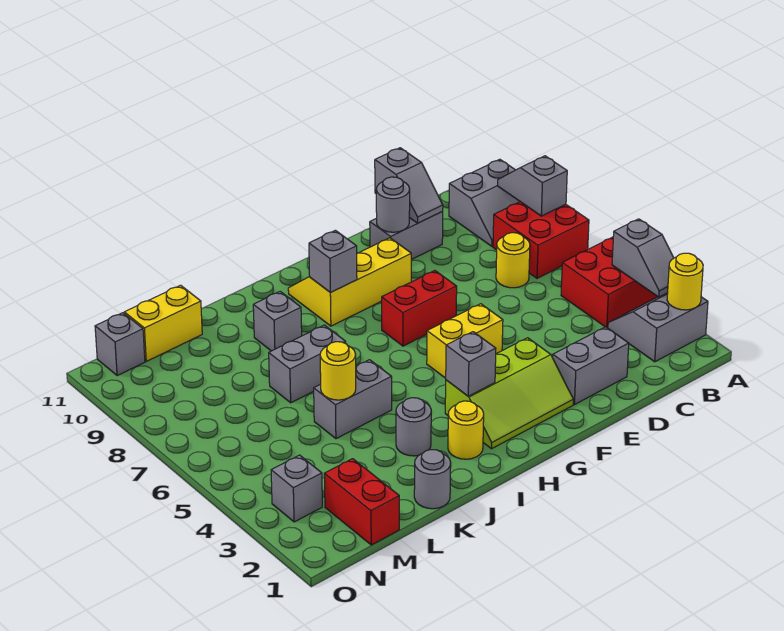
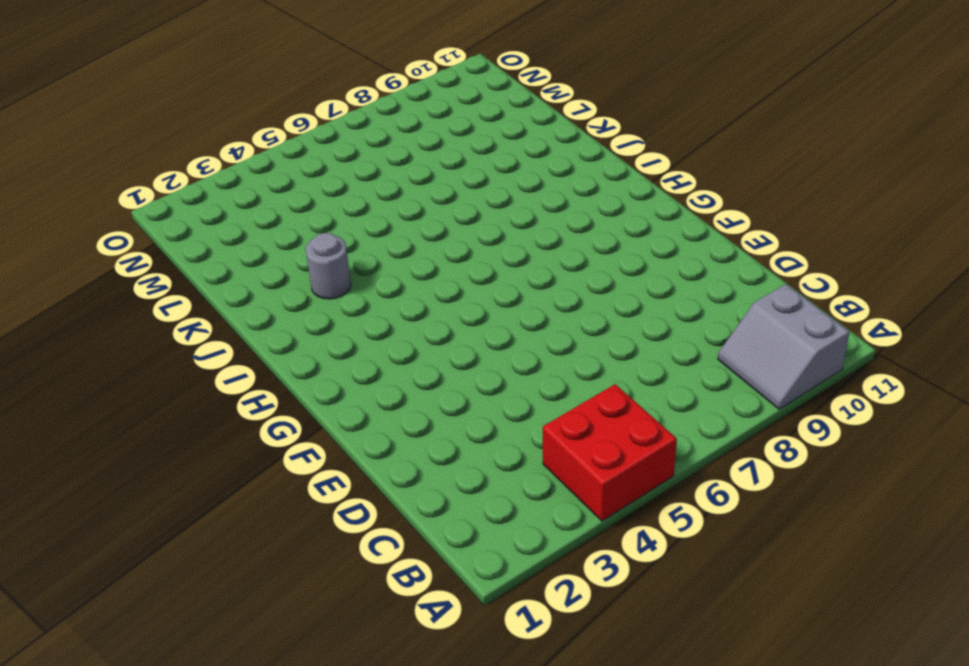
none -> grey slope A2:B3 level 1 top 2
none -> red brick A7:B8 level 1
none -> yellow round brick C7 level 1

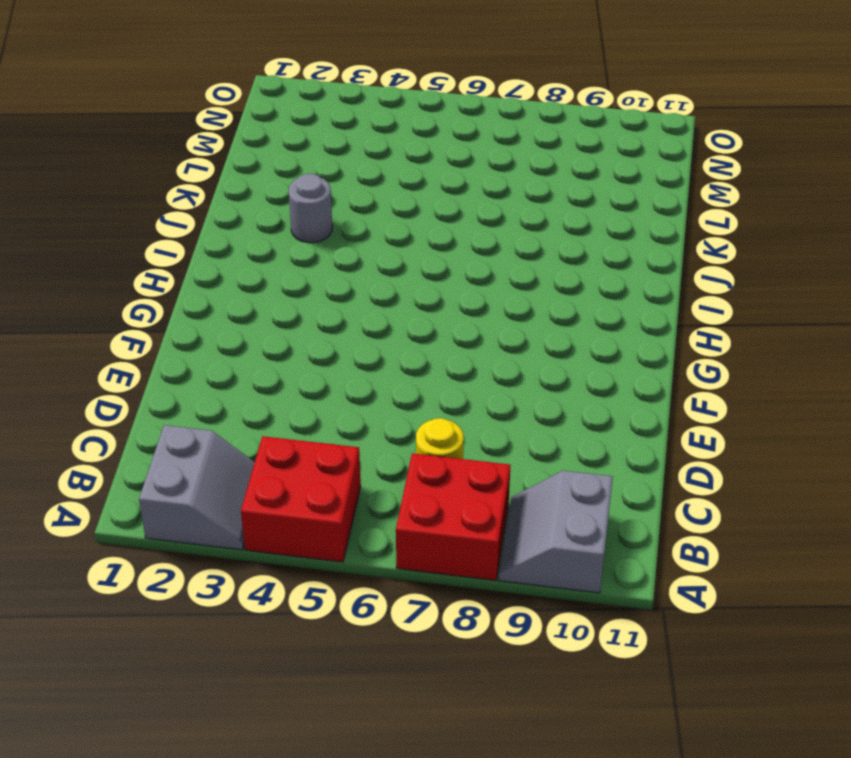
none -> grey brick D2:E2 level 1
none -> grey brick D10:E10 level 1
none -> lime slope F2:H3 level 1 top 3

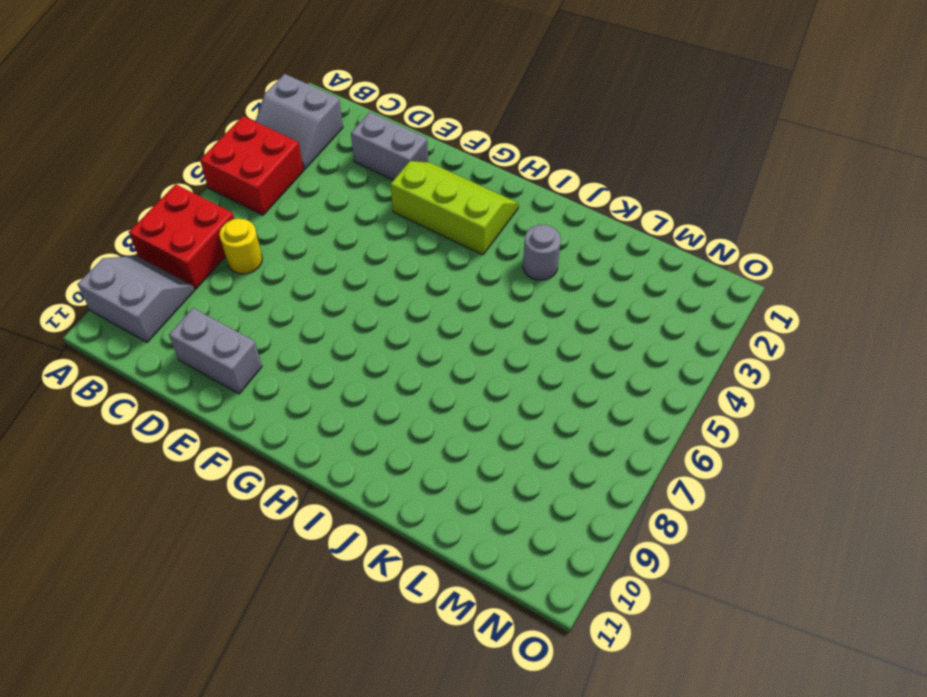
none -> yellow brick F5:G5 level 1
none -> red brick F7:G7 level 1
none -> yellow slope F9:H10 level 1 top 9

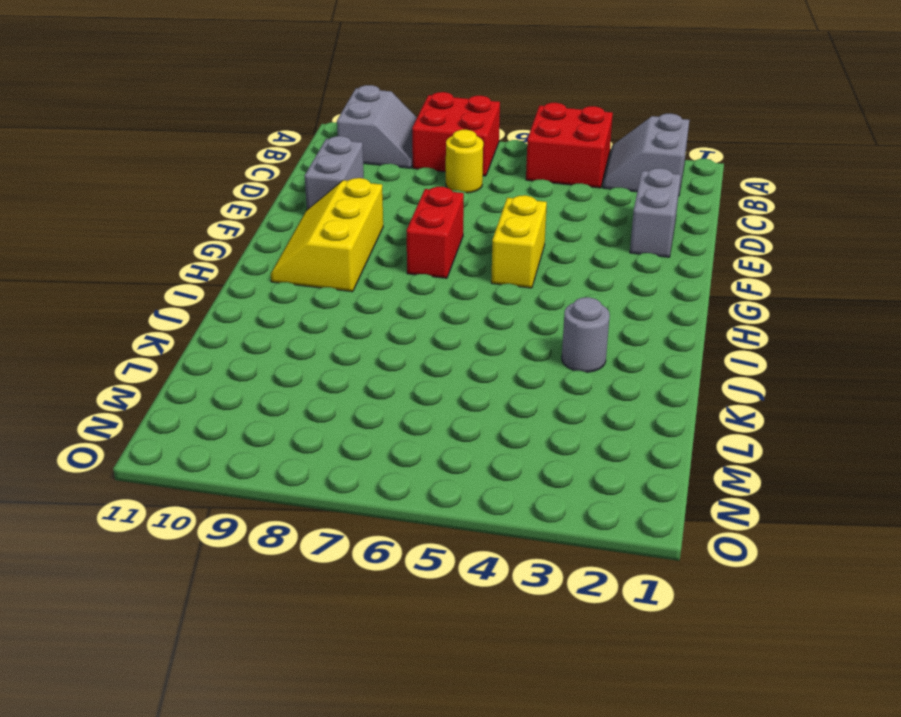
none -> lime slope F2:H3 level 1 top 3
none -> yellow round brick I2 level 1
none -> grey brick J5:K5 level 1

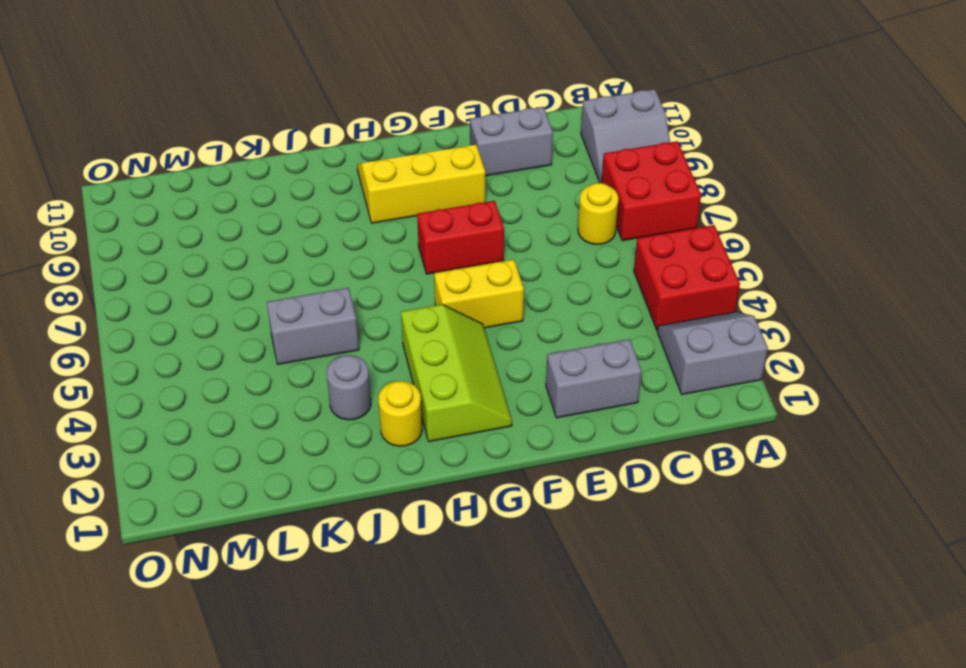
lime slope G2:H4 level 1 top H -> lime slope F2:H3 level 1 top 3
none -> grey brick J7:K7 level 1
none -> grey brick J9 level 1
none -> grey round brick K1 level 1

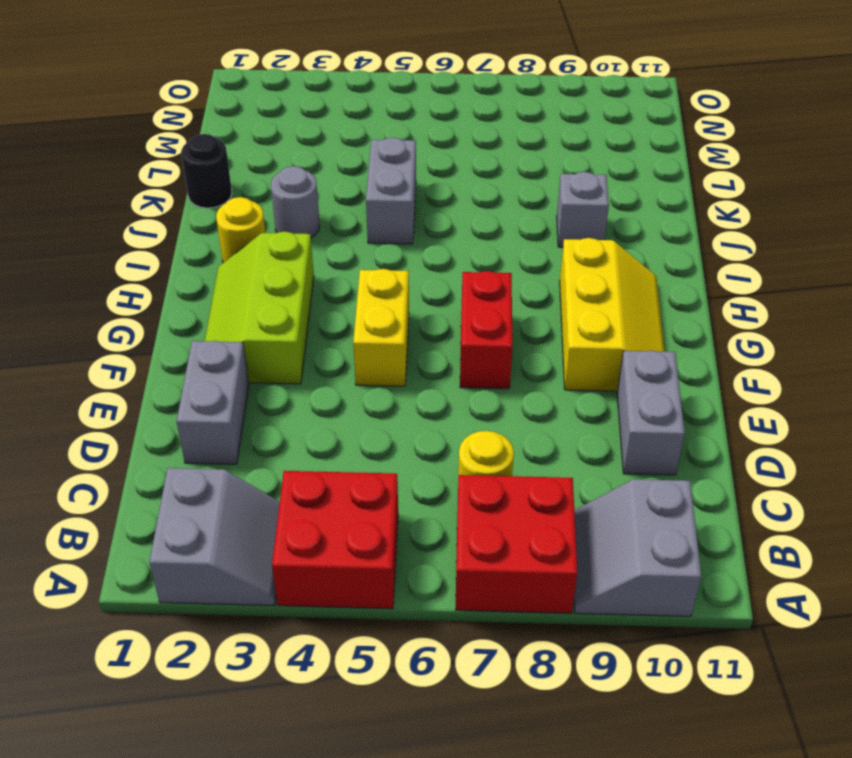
black round brick K1 level 1 -> grey round brick K1 level 1
none -> grey brick J7:K7 level 1
none -> yellow brick L11:M11 level 1
none -> red brick M1:M2 level 1

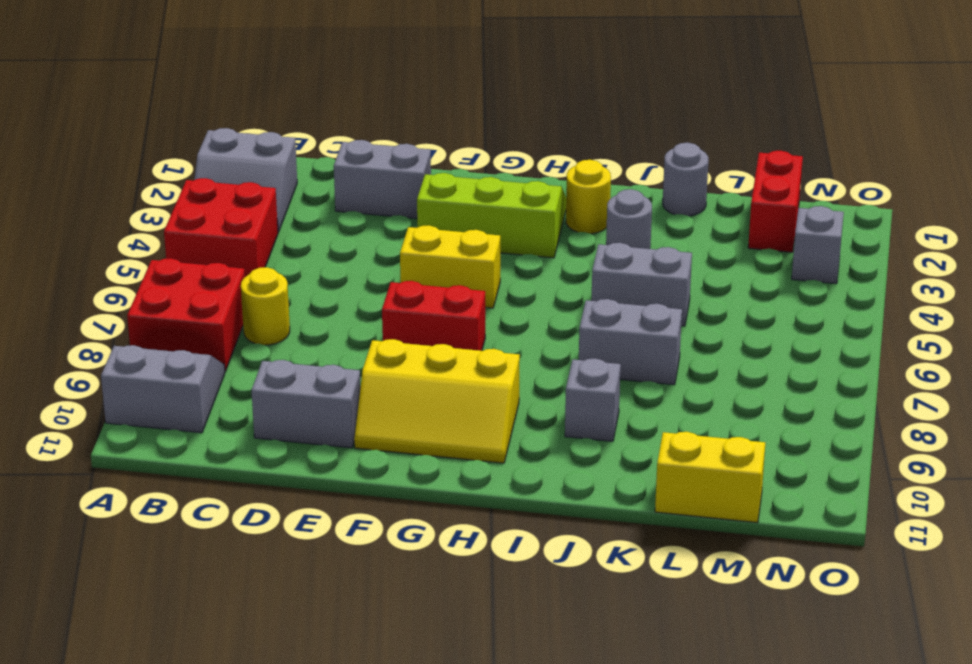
none -> grey brick N11 level 1
none -> yellow round brick A2 level 2
none -> grey slope A3:A4 level 2 top 4

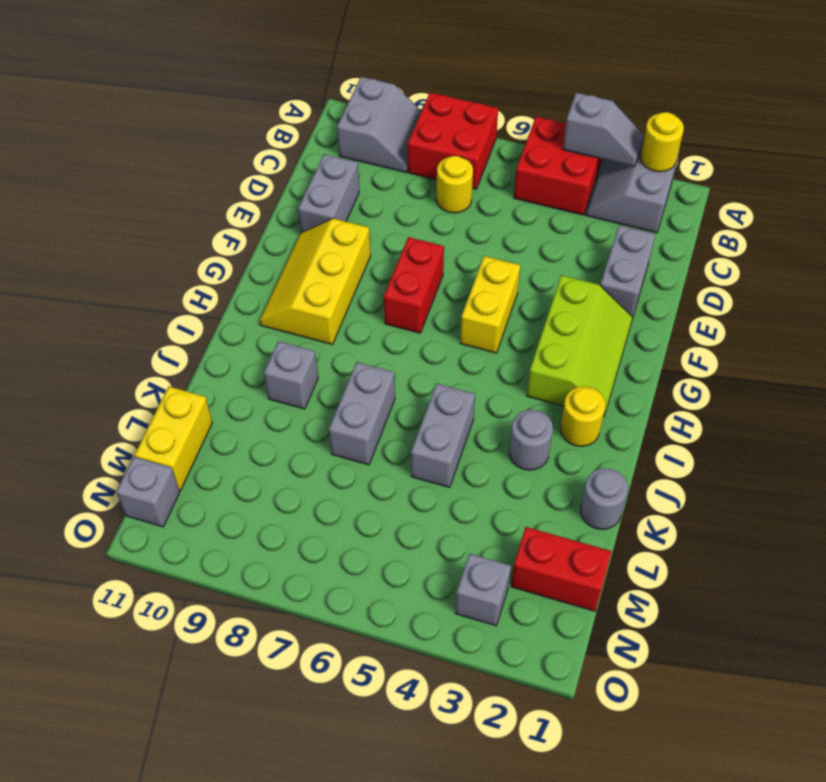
none -> grey slope A8:A9 level 2 top 8
none -> grey slope D10:D11 level 2 top 11
none -> grey round brick E10 level 2

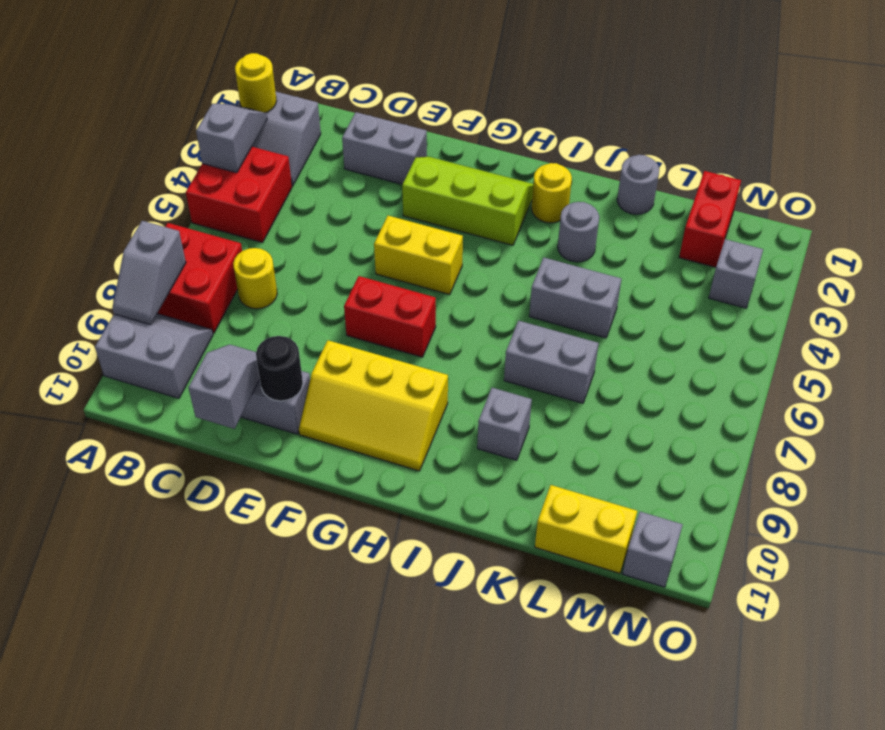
black round brick E10 level 2 -> grey round brick E10 level 2
none -> grey brick H3 level 2
none -> grey brick H9 level 2
none -> yellow round brick K5 level 2

